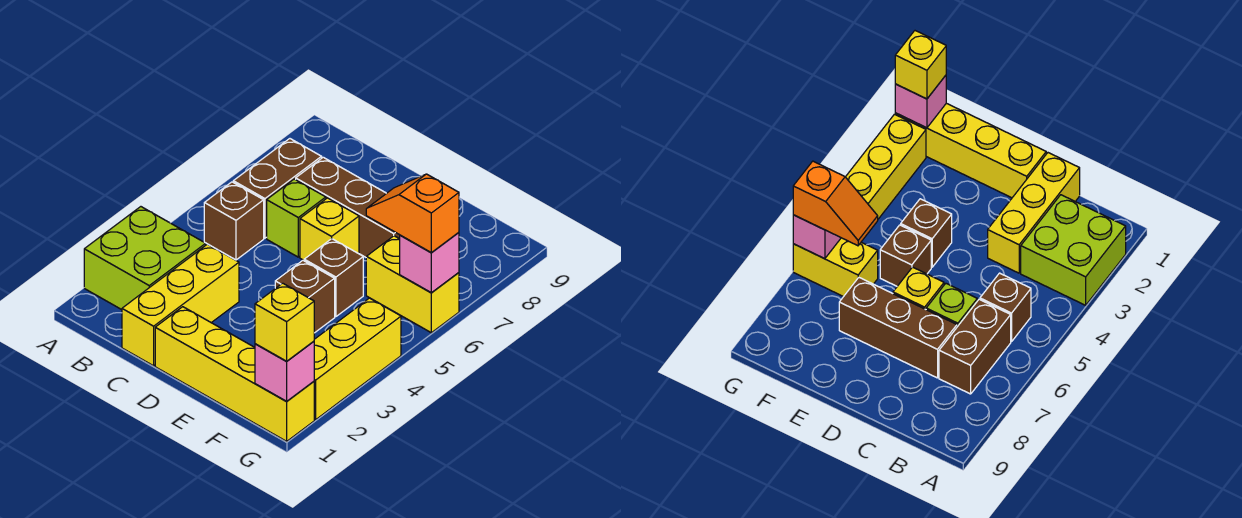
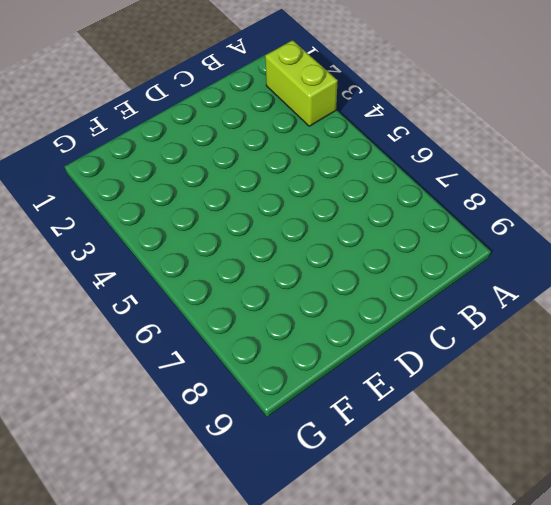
lime brick A2:A3 level 1 -> lime brick A2:B3 level 1
none -> brown brick B5 level 1
none -> brown brick B6:B7 level 1
none -> yellow brick C1:C3 level 1

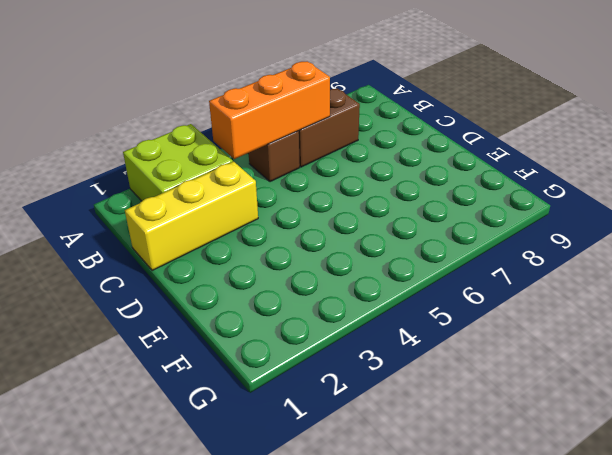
orange brick B4:B6 level 2 -> none
none -> lime brick C6 level 1
none -> brown brick C7:E7 level 1
none -> yellow brick D1:G1 level 1

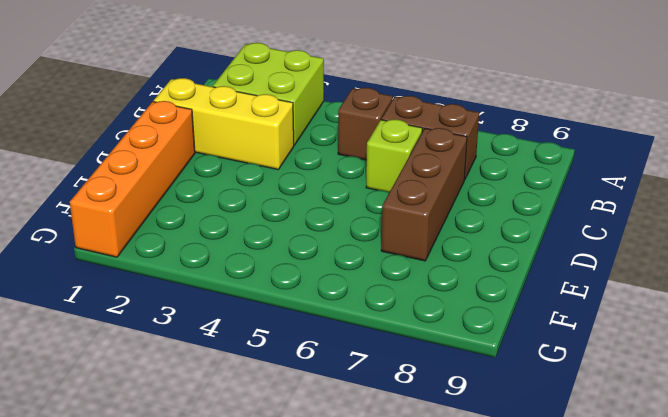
orange brick D1:G1 level 1 -> yellow brick D1:G1 level 1
none -> yellow brick D6 level 1
none -> brown brick E4 level 1
none -> brown brick E5 level 1

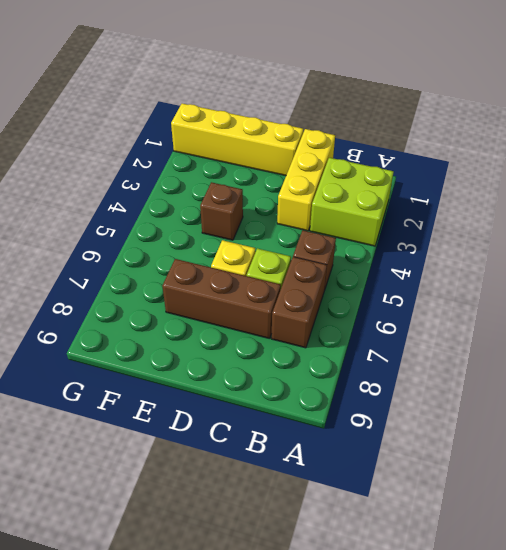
none -> brown brick E5 level 1
none -> yellow brick F6:G6 level 1
none -> yellow brick G2:G4 level 1

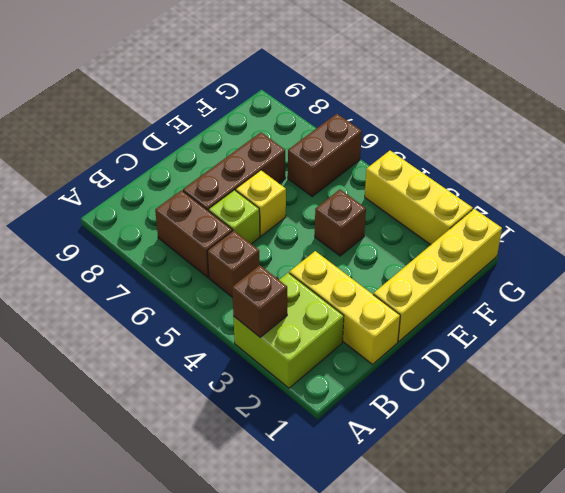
brown brick A3 level 2 -> brown brick E5 level 1
brown brick F6:G6 level 1 -> yellow brick F6:G6 level 1
none -> pink brick G1 level 2
none -> pink brick G6 level 2
none -> orange slope F6:G6 level 3 top G

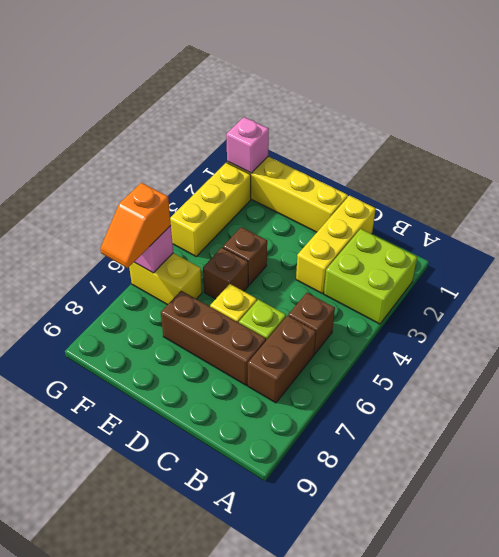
orange slope G6:G7 level 3 top 6 -> orange slope F6:G6 level 3 top G
none -> yellow brick G1 level 3

